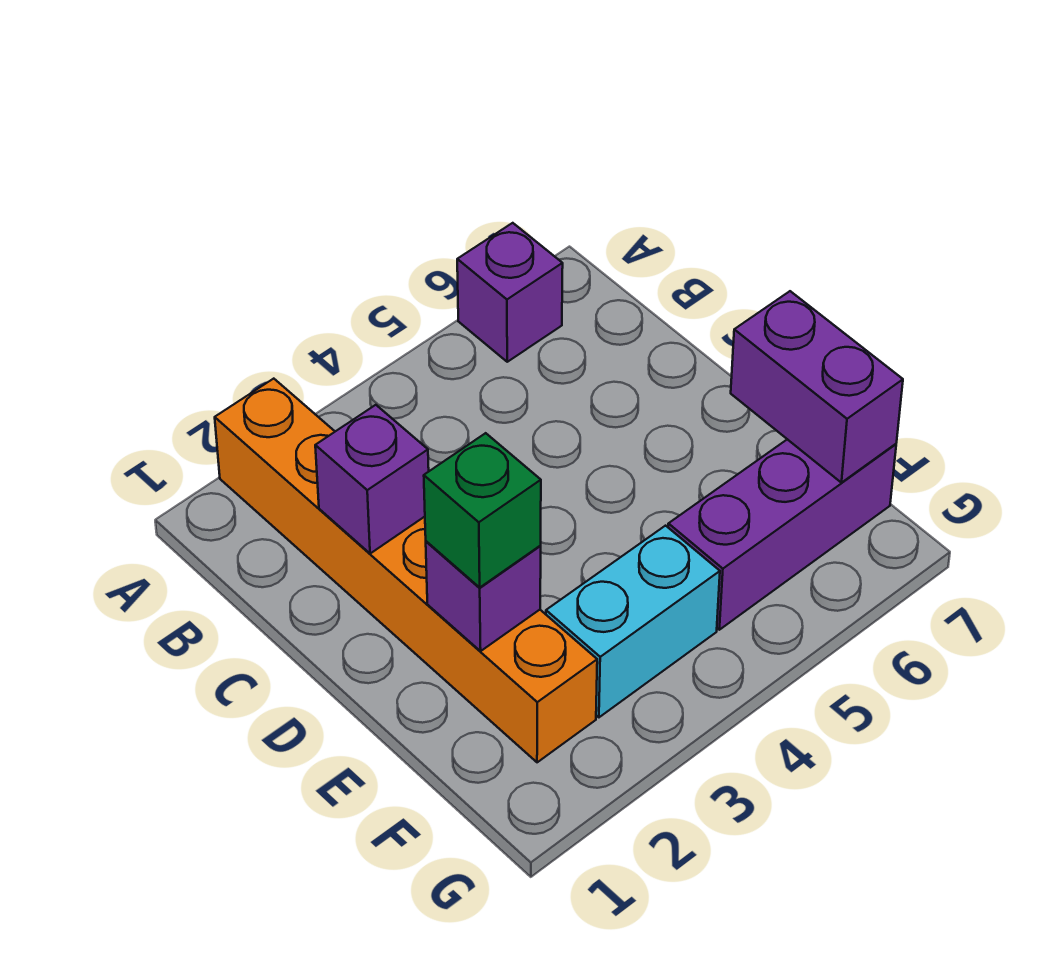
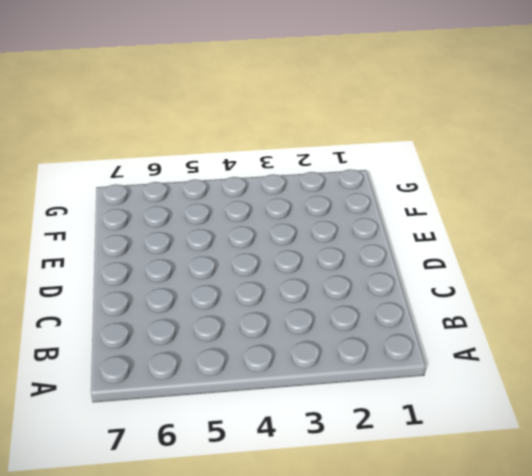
none -> orange brick A2:F2 level 1
none -> purple brick A6 level 1

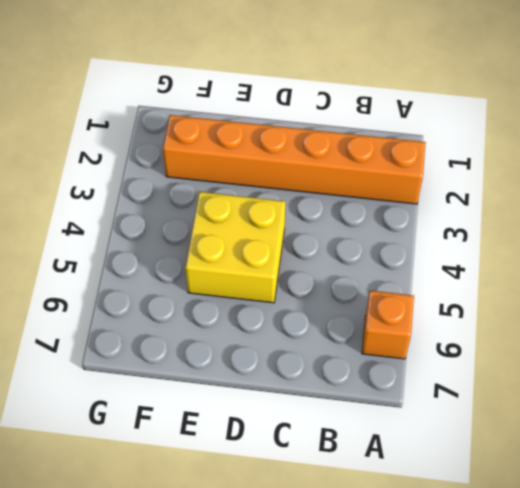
orange brick A6 level 1 -> purple brick A6 level 1
yellow brick D4:E5 level 1 -> none
none -> cyan brick F3:F4 level 1
none -> purple brick F5:F7 level 1

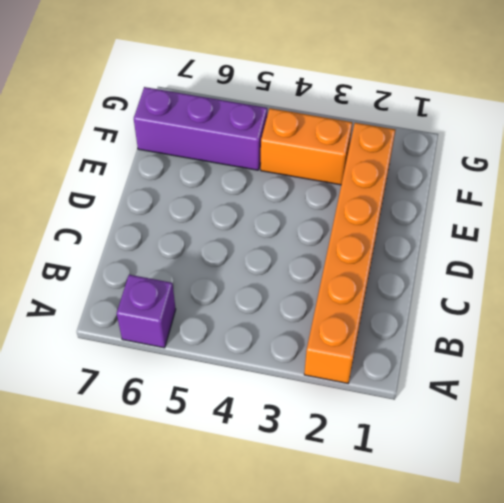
orange brick F3:F4 level 1 -> cyan brick F3:F4 level 1
none -> purple brick C2 level 2
none -> purple brick E2 level 2

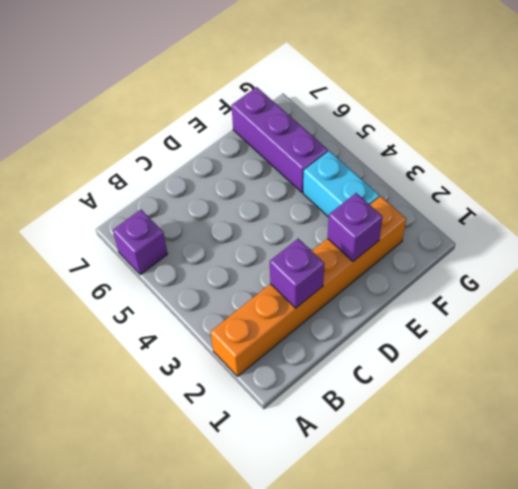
none -> purple brick E7:F7 level 2
none -> green brick E2 level 3

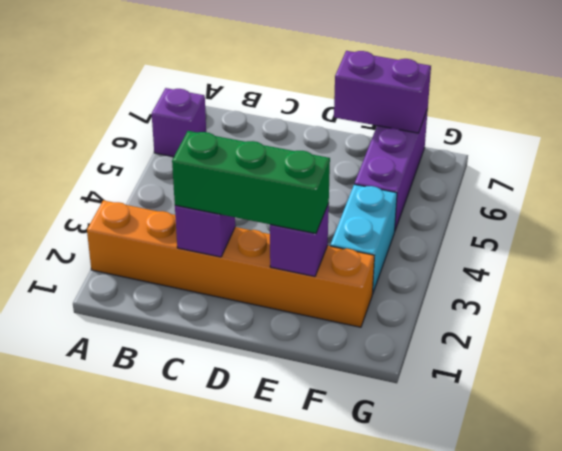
green brick C2:E2 level 3 -> green brick E2 level 3

